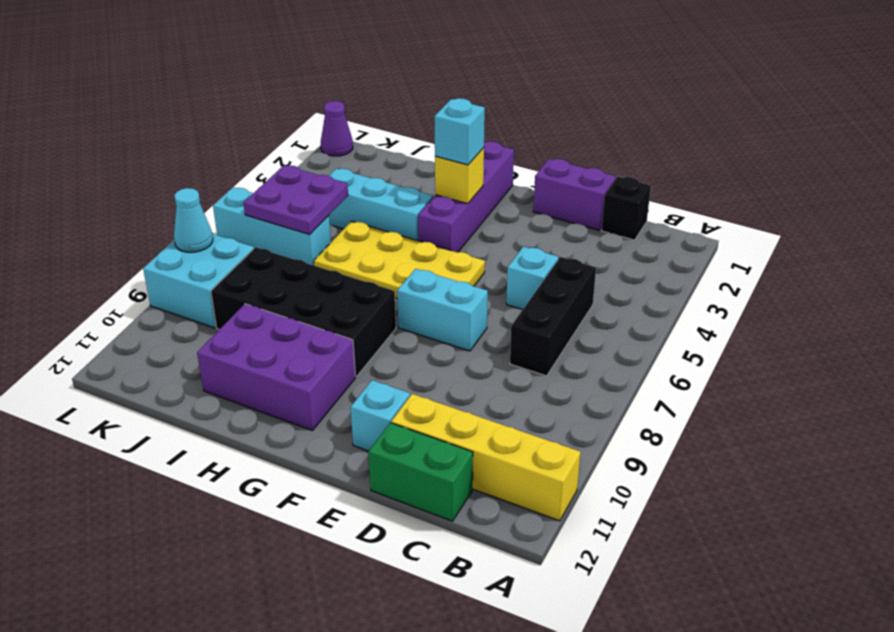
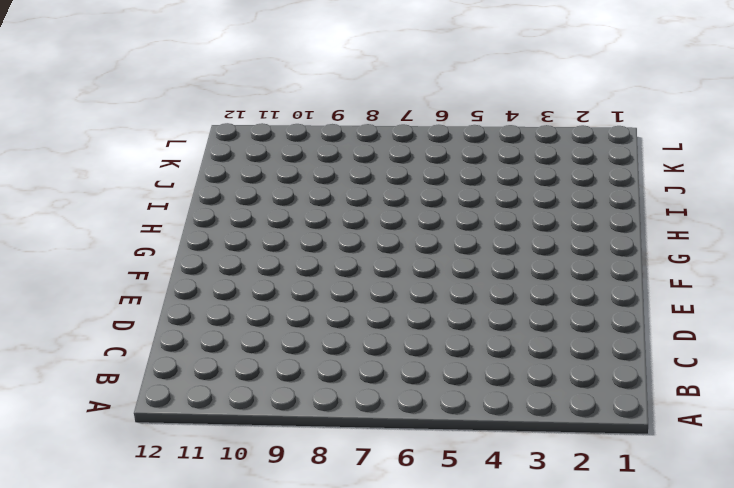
none -> yellow brick A11:D11 level 1
none -> black brick C1 level 1
none -> black brick C5:C7 level 1

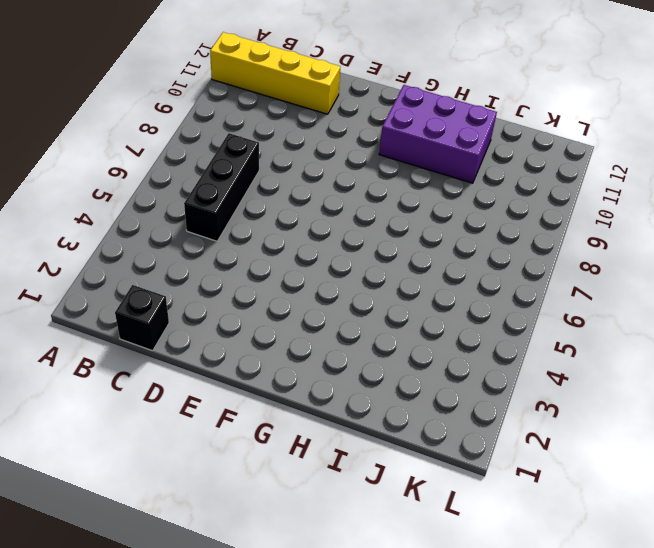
none -> green brick C12:D12 level 1
none -> purple brick D1:E1 level 1
none -> cyan brick D5 level 1

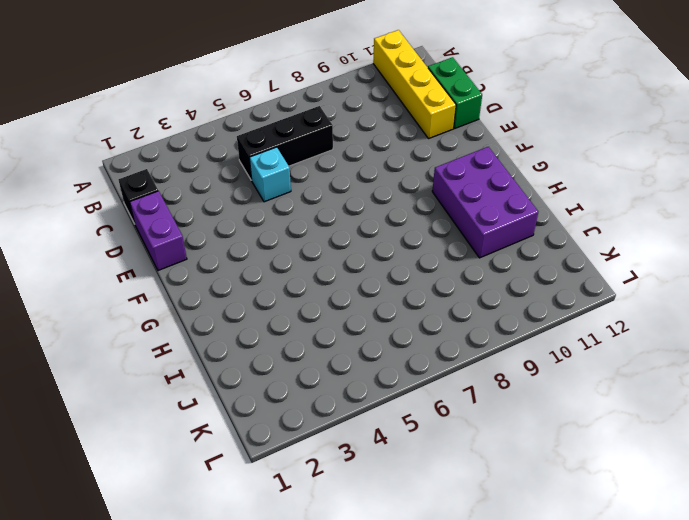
none -> cyan brick E7:F7 level 1
none -> cyan brick E11 level 1
none -> yellow plate F5:I6 level 1

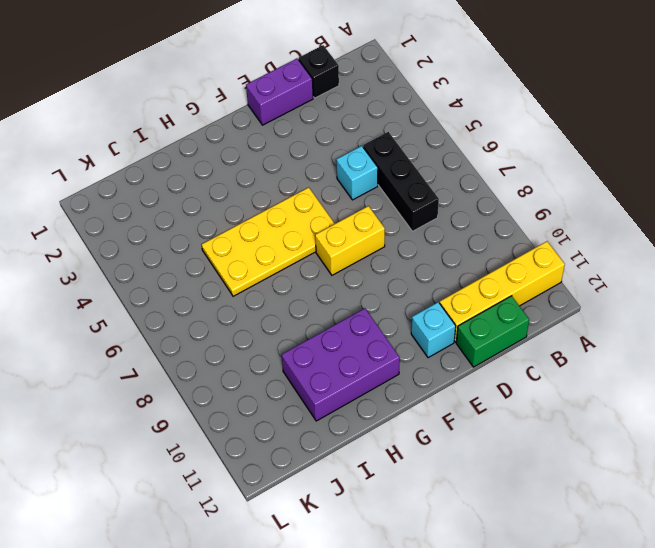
yellow brick E7:F7 level 1 -> cyan brick E7:F7 level 1
none -> purple brick G1:G4 level 1
none -> black brick G8:J9 level 1
none -> cyan brick H4:J4 level 1

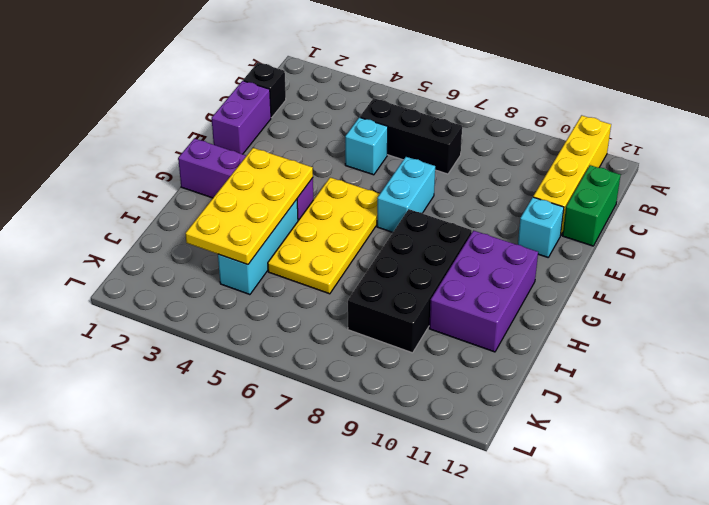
yellow plate G3:J4 level 2 -> yellow brick G3 level 2
none -> cyan brick J6:L6 level 1
none -> cyan brick K8:L9 level 1
none -> purple cone L1 level 1

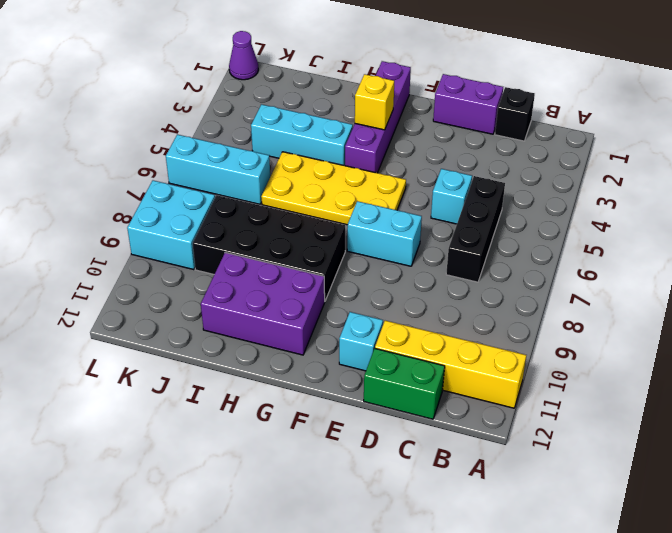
none -> purple plate J5:K6 level 2
none -> cyan cone L8 level 2
none -> cyan brick G3 level 3

